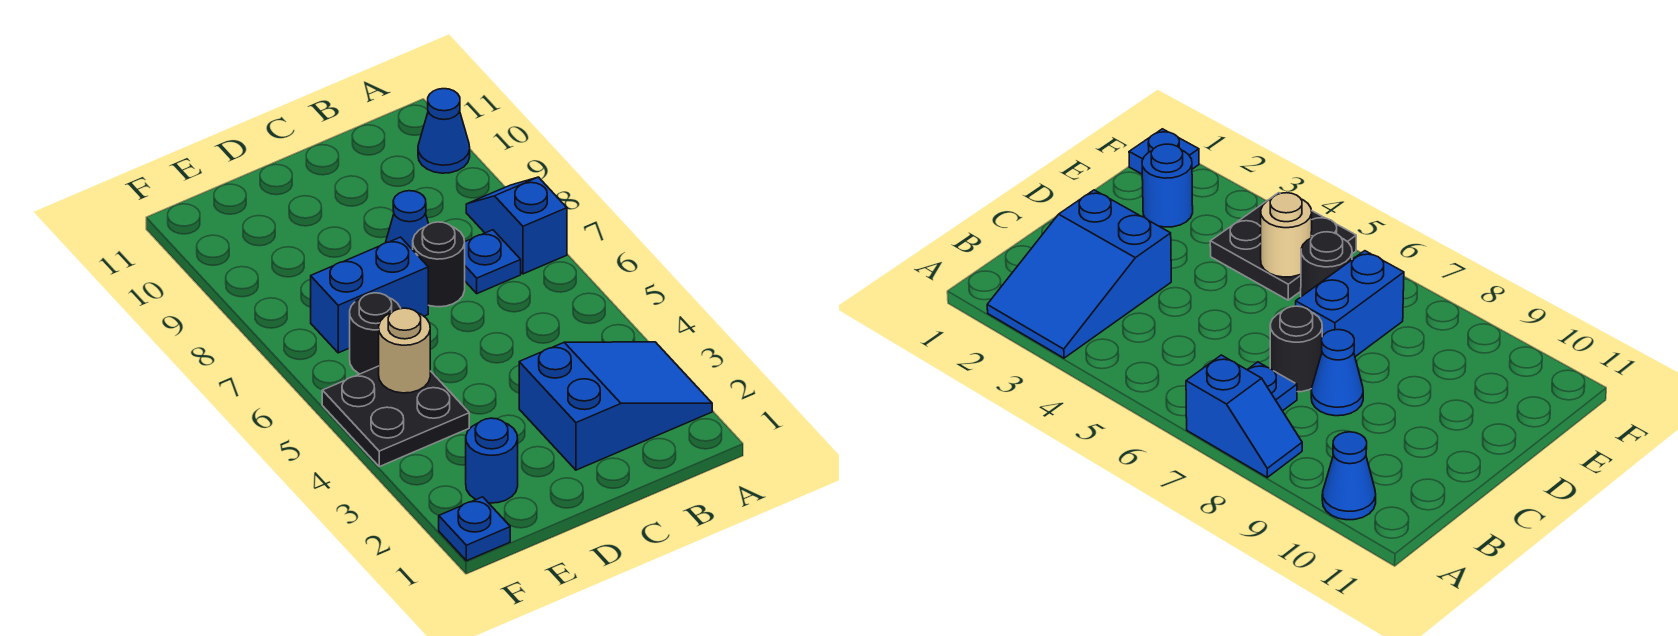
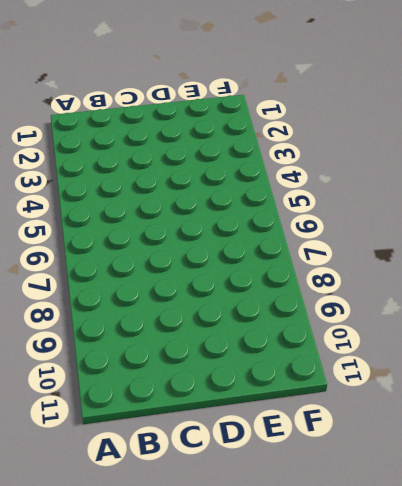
none -> blue slope A2:C3 level 1 top C
none -> blue slope A7:A8 level 1 top 7
none -> blue cone A10 level 1

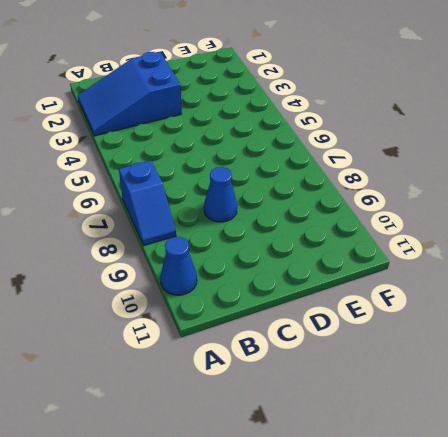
none -> blue plate B7 level 1
none -> black round brick C7 level 1
none -> blue brick D7:E7 level 1

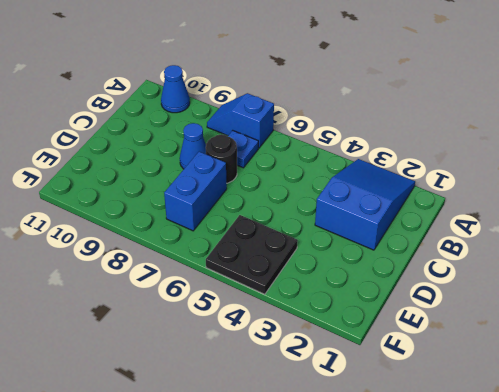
none -> blue round brick E2 level 1
none -> black round brick E6 level 1
none -> blue plate F1 level 1

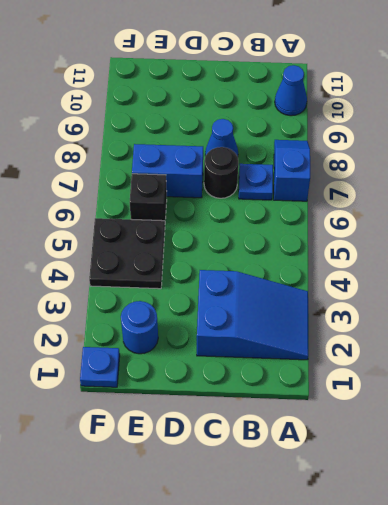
black brick E6 level 1 -> black round brick E6 level 1
none -> tan round brick E5 level 2

